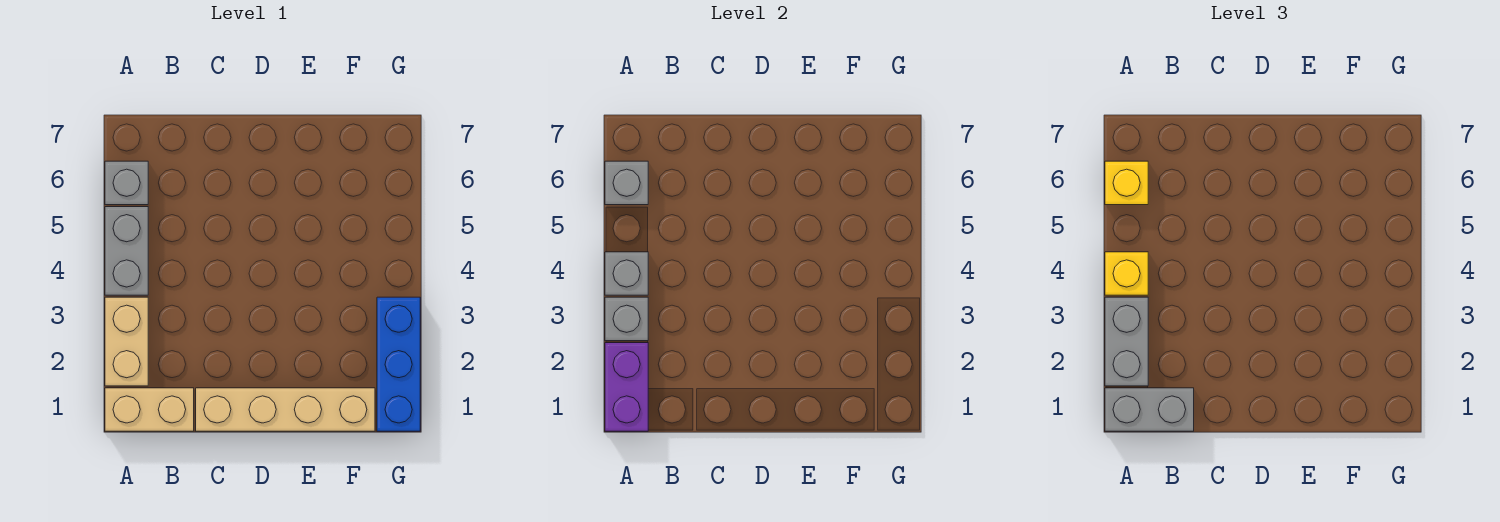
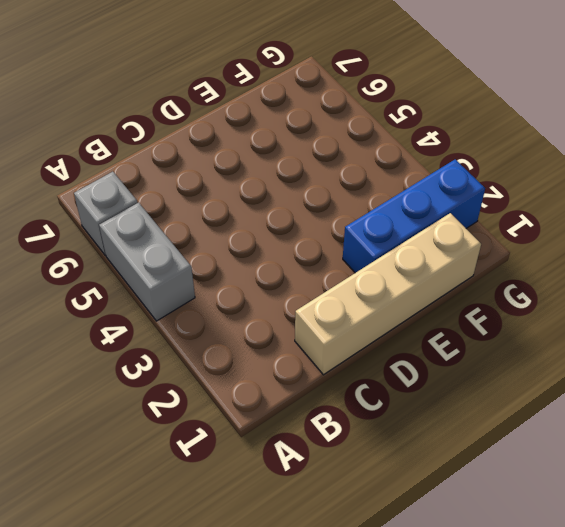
blue brick E2:G2 level 1 -> blue brick G1:G3 level 1
none -> tan brick A1:B1 level 1
none -> tan brick A2:A3 level 1
none -> purple brick A1:A2 level 2

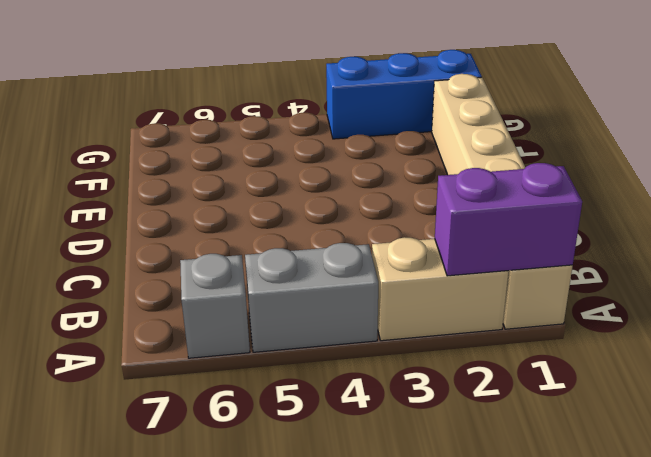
none -> grey brick A3 level 2
none -> grey brick A4 level 2
none -> grey brick A6 level 2

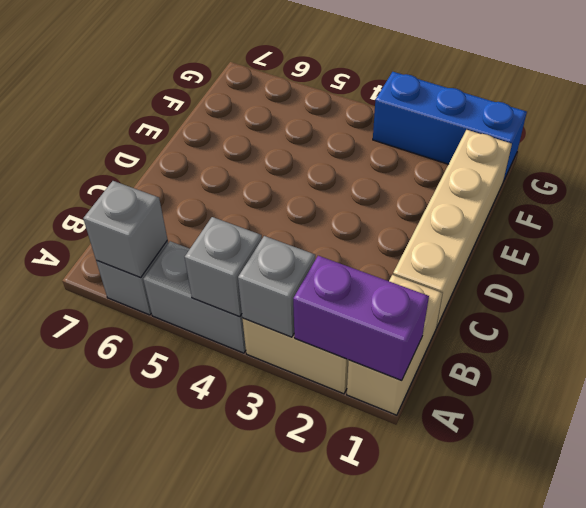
none -> grey brick A1:B1 level 3
none -> grey brick A2:A3 level 3
none -> yellow brick A4 level 3

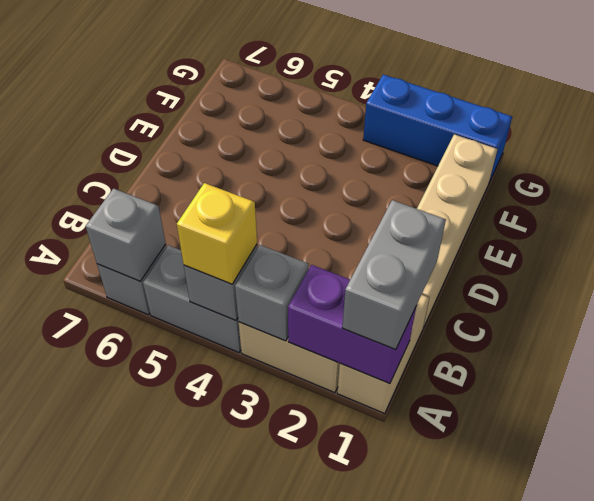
none -> grey brick A2:A3 level 3
none -> yellow brick A6 level 3

